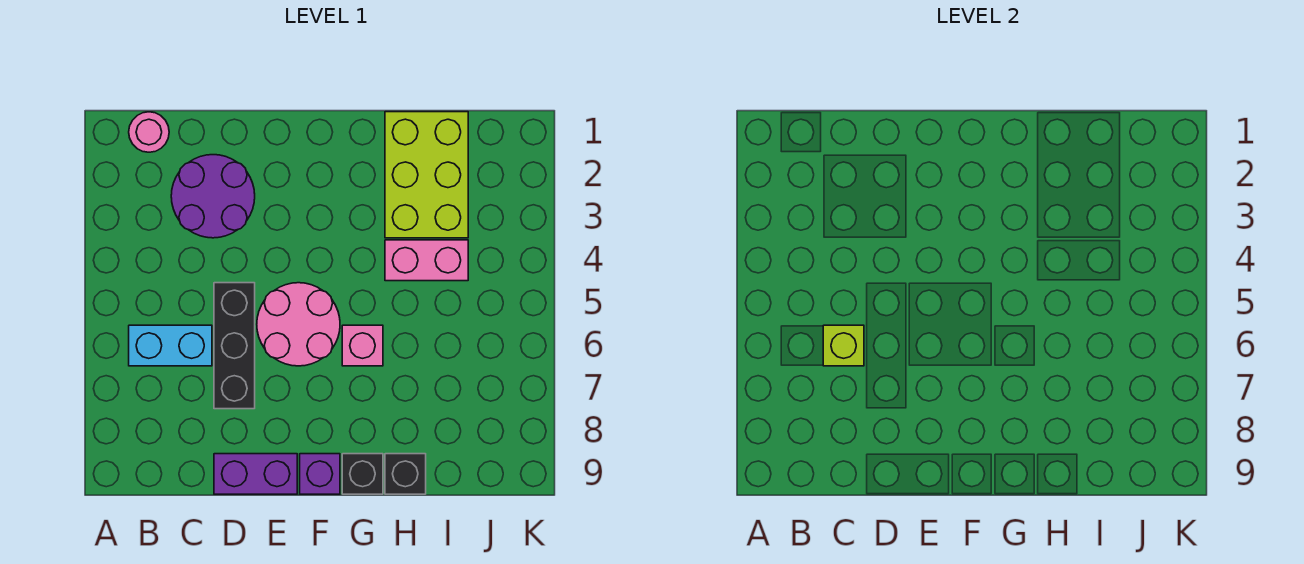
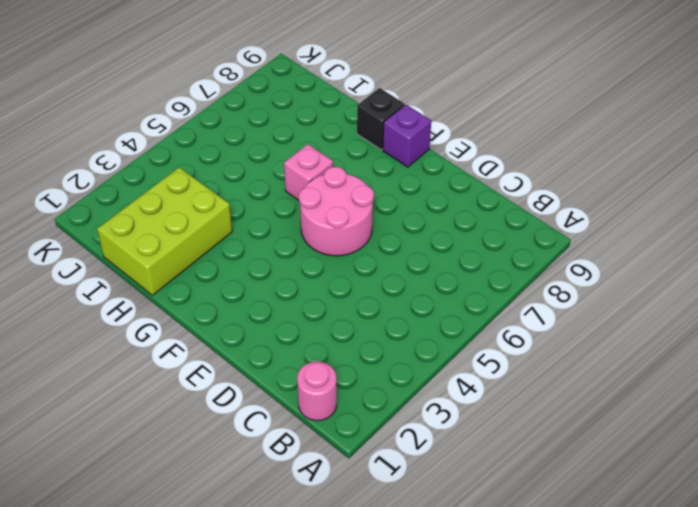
none -> cyan brick B6:C6 level 1
none -> purple round brick C2:D3 level 1
none -> black brick D5:D7 level 1

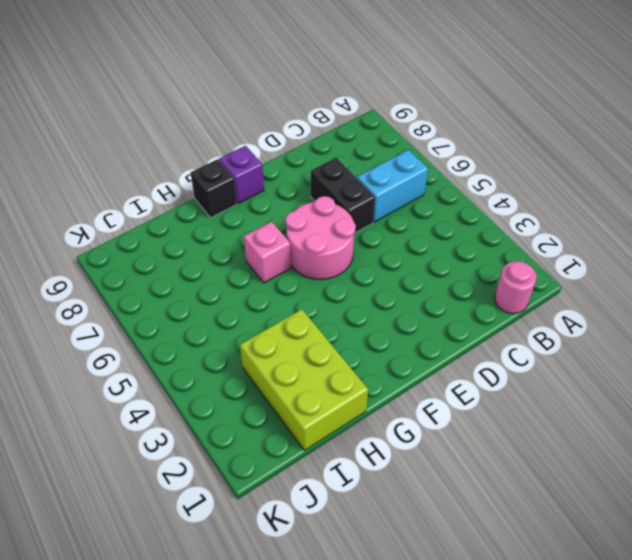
black brick D6:D7 level 1 -> black brick D5:D7 level 1
none -> purple round brick C2:D3 level 1
none -> purple brick D9:E9 level 1
none -> pink brick H4:I4 level 1

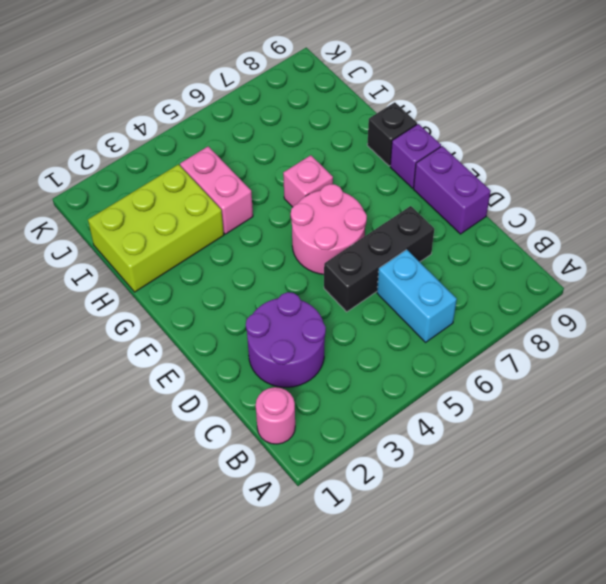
none -> black brick H9 level 1
none -> lime brick C6 level 2

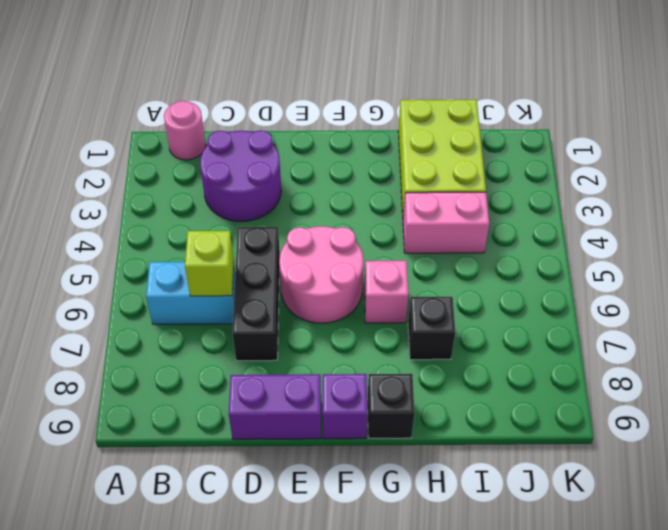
black brick H7 level 1 -> black brick H9 level 1

